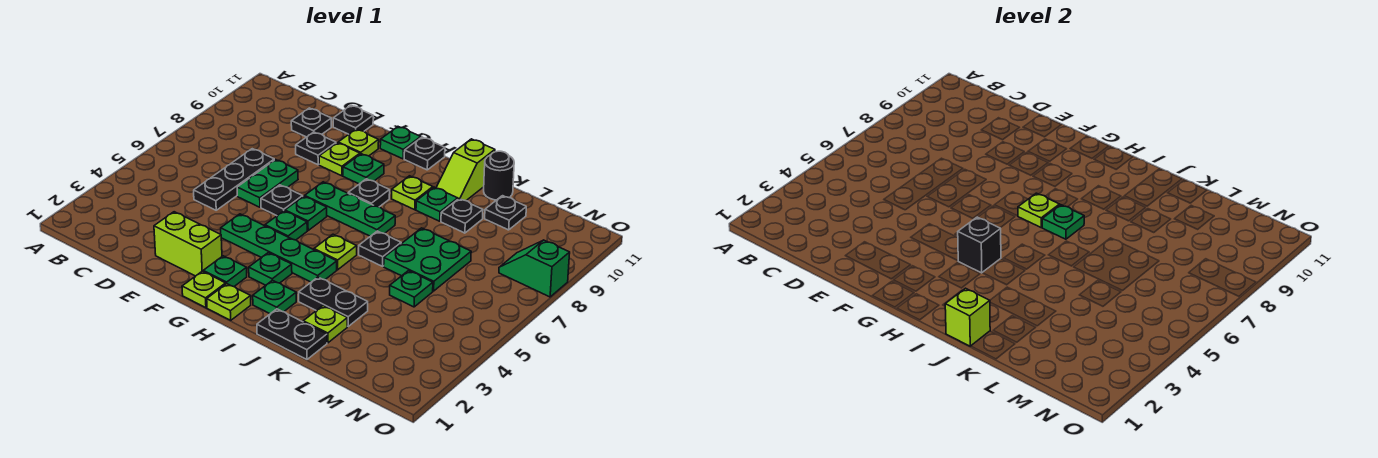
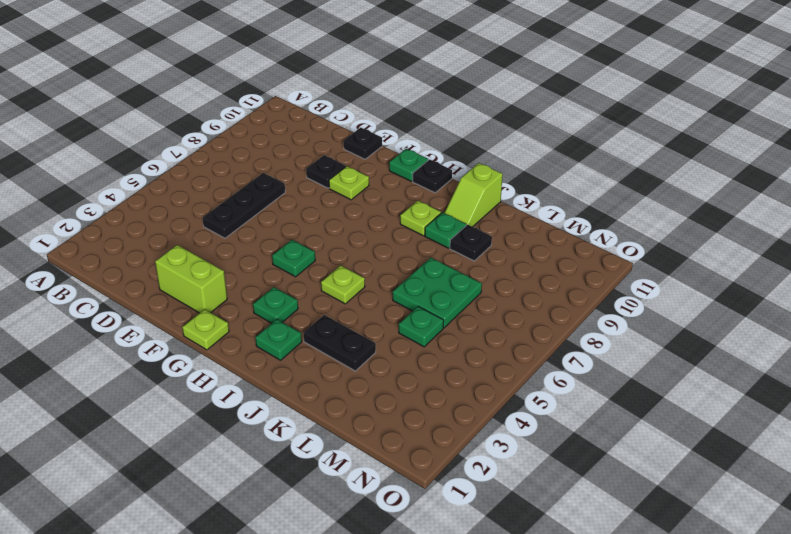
none -> black plate D10 level 1
none -> green plate E6:E7 level 1
none -> green plate F4:I4 level 1
none -> black plate F6 level 1

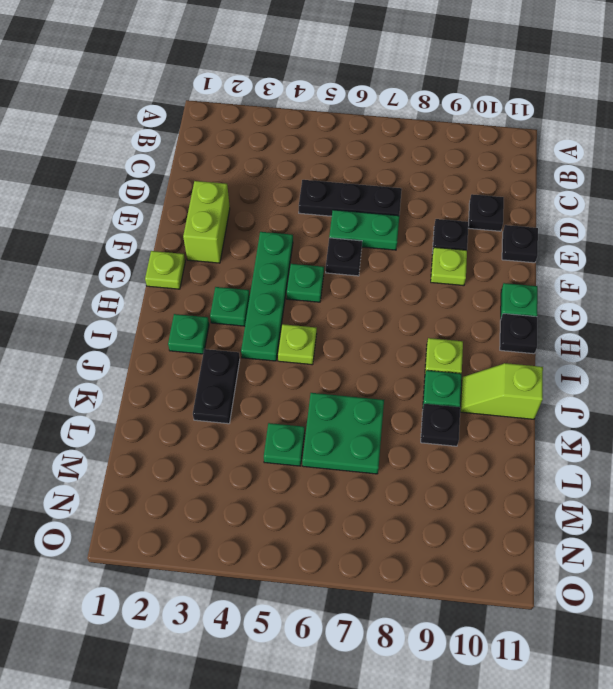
none -> lime plate F10 level 1
none -> green plate G2 level 1
none -> green plate G6 level 1
none -> green plate G7:I7 level 1

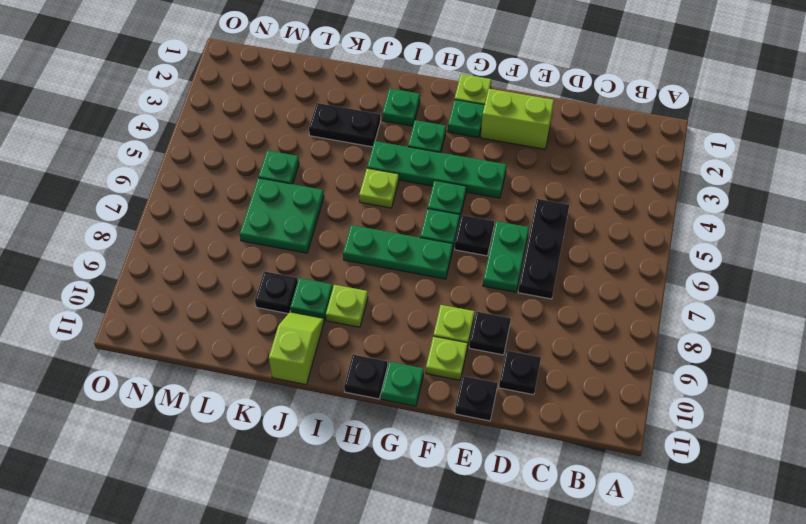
none -> green plate G9 level 1
none -> lime plate H1 level 1
none -> black plate H8 level 1
none -> black plate J1:K1 level 1

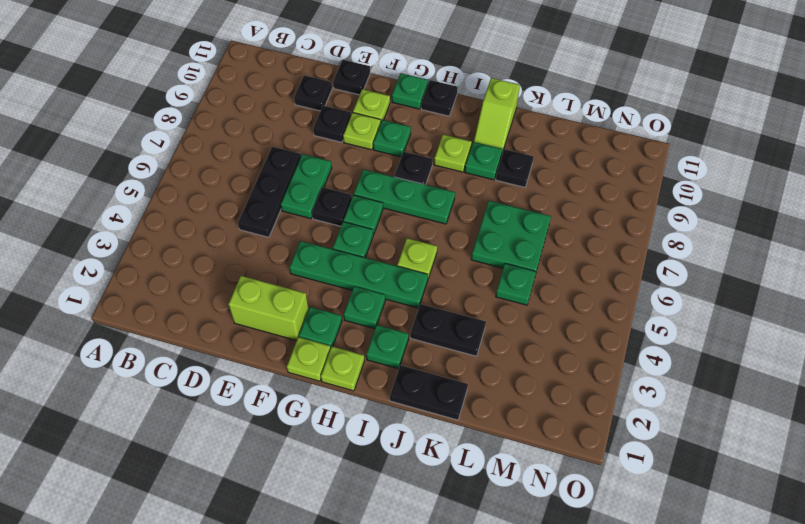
none -> black plate J6 level 1
none -> lime plate K2 level 1
none -> black round brick K11 level 1
none -> black plate L10 level 1

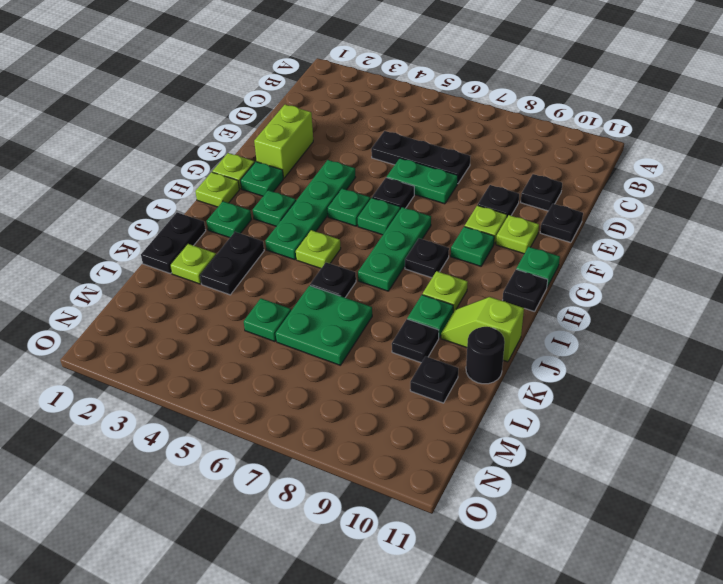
none -> green slope N8:O8 level 1 top O
none -> black brick H4 level 2
none -> lime plate H7 level 2
none -> green plate I7 level 2

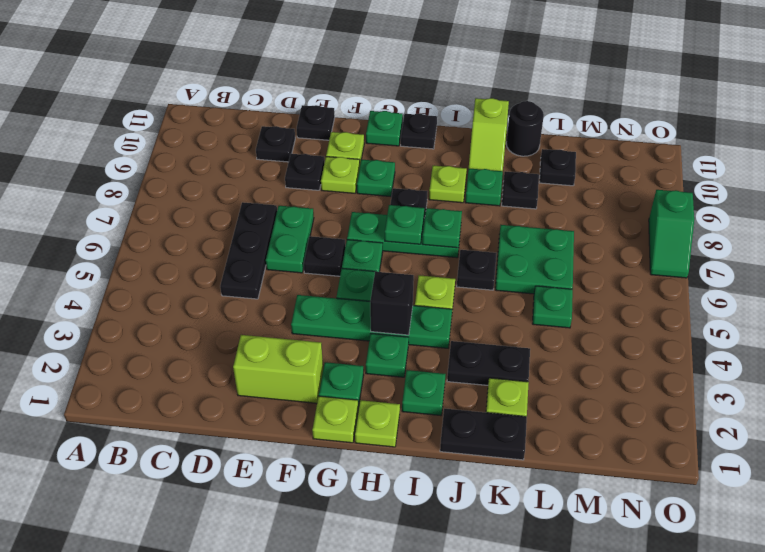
green plate H7 level 2 -> lime plate H7 level 2
green slope O7:O8 level 1 top 8 -> green slope N8:O8 level 1 top O
none -> lime brick J1 level 2

